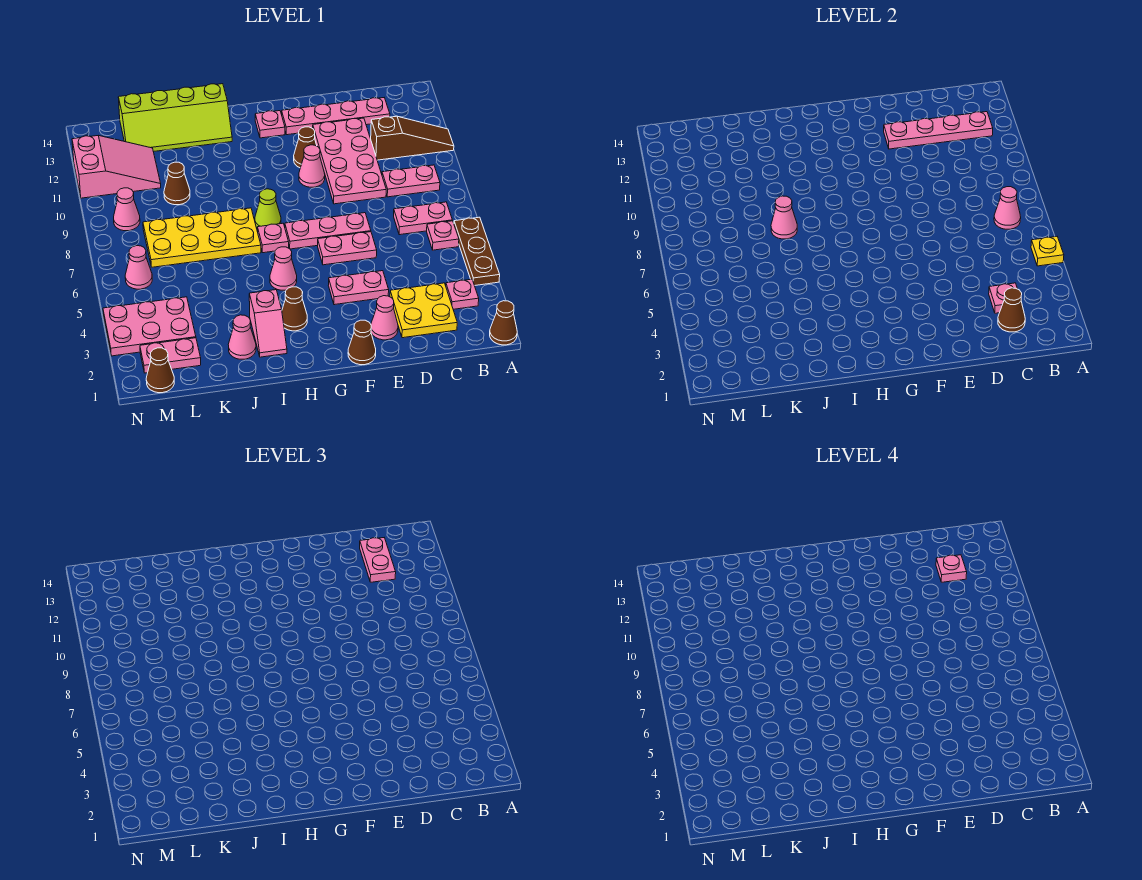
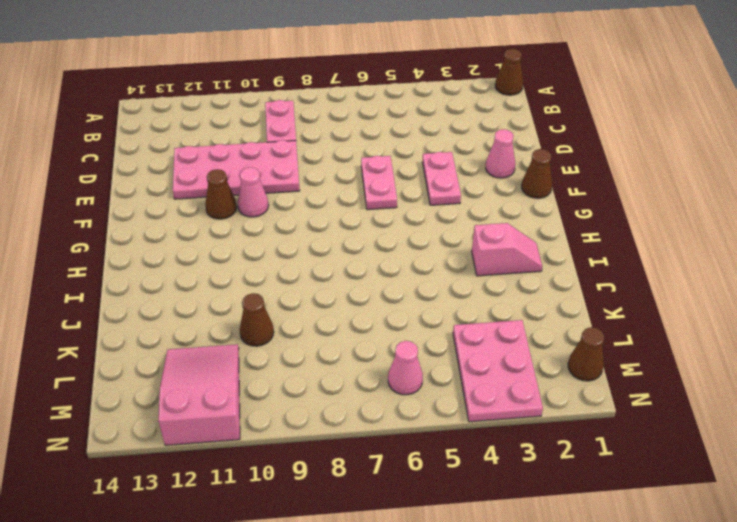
none -> brown plate A4:A6 level 1
none -> brown slope A11:C11 level 1 top C
none -> pink plate B3 level 1
none -> pink plate B6 level 1

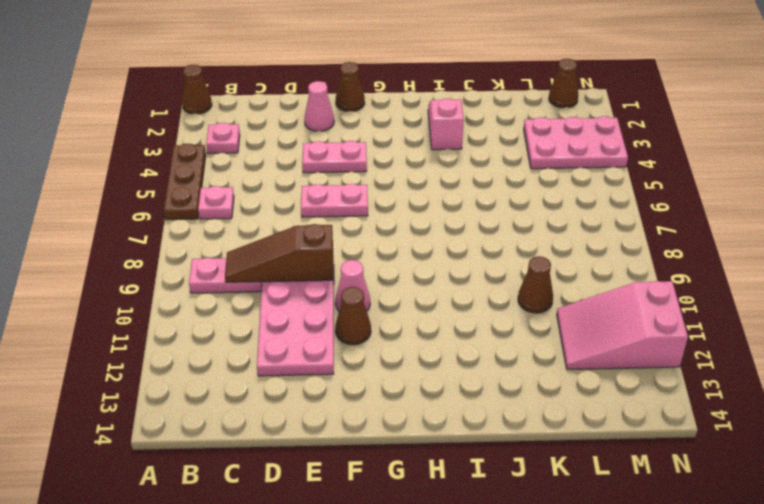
brown slope C9:E9 level 2 top E -> brown slope A11:C11 level 1 top C
none -> pink plate B7:C7 level 1
none -> yellow plate C2:D3 level 1
none -> pink plate C13:F13 level 1
none -> pink plate E7:G7 level 1

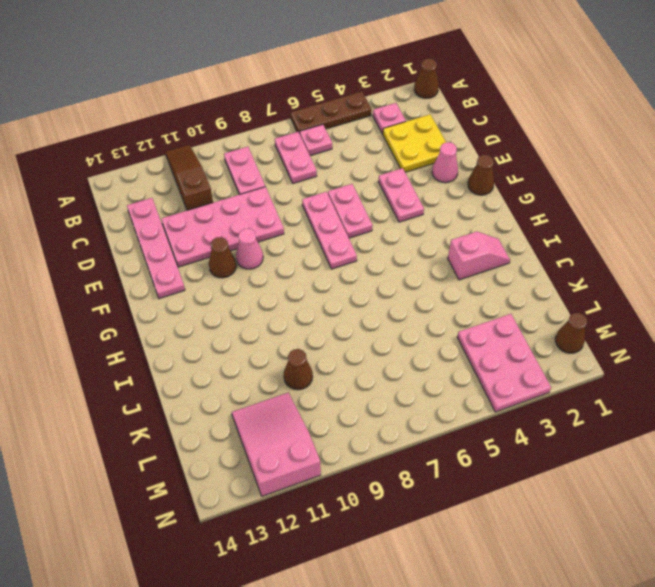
none -> pink plate G13 level 1
none -> brown cone H3 level 1
none -> pink cone H5 level 1
none -> pink plate H7 level 1

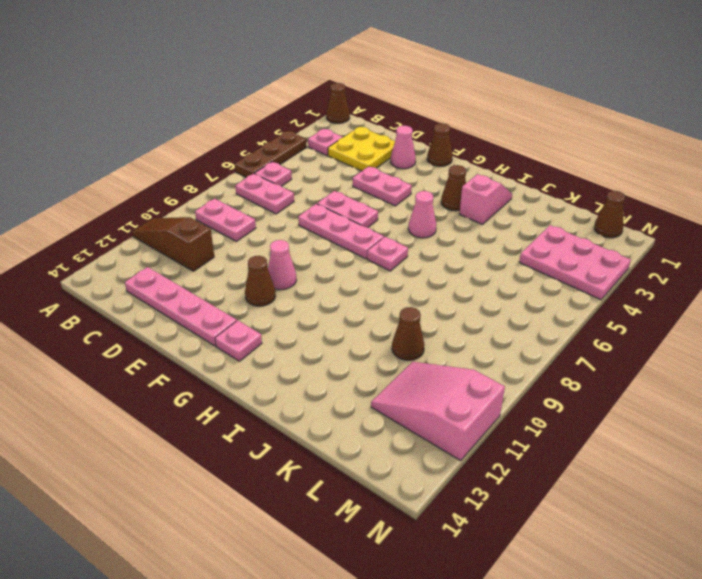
none -> pink plate D9:E12 level 1
none -> lime cone H8 level 1
none -> yellow plate I7:L8 level 1
none -> lime slope I13:L14 level 1 top 14

